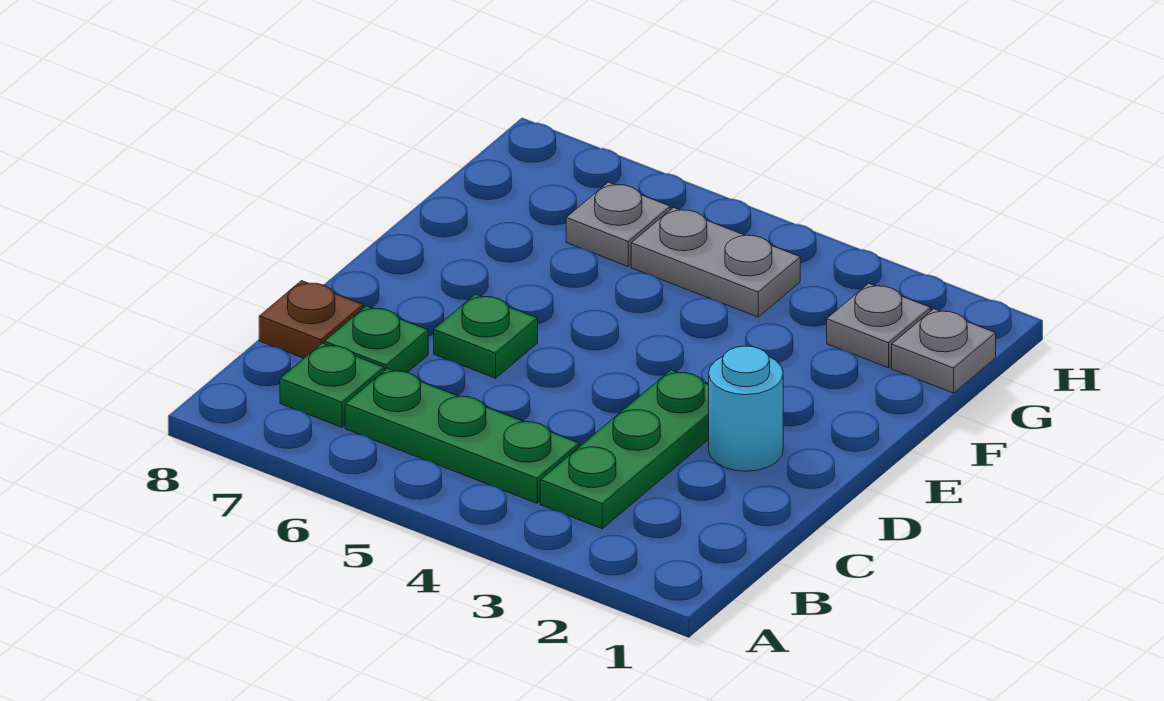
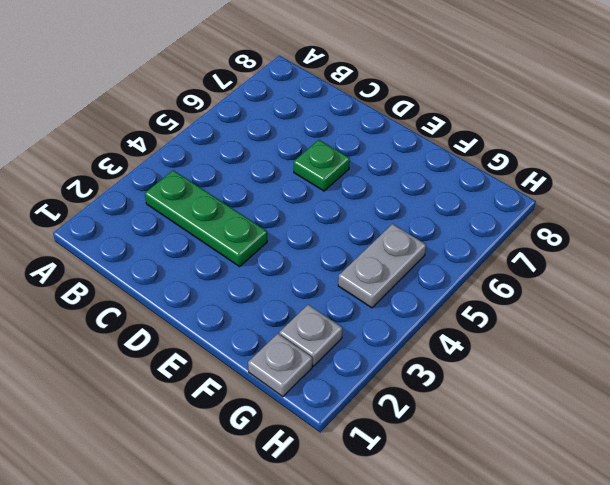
none -> green plate B4:B6 level 1
none -> green plate B7 level 1

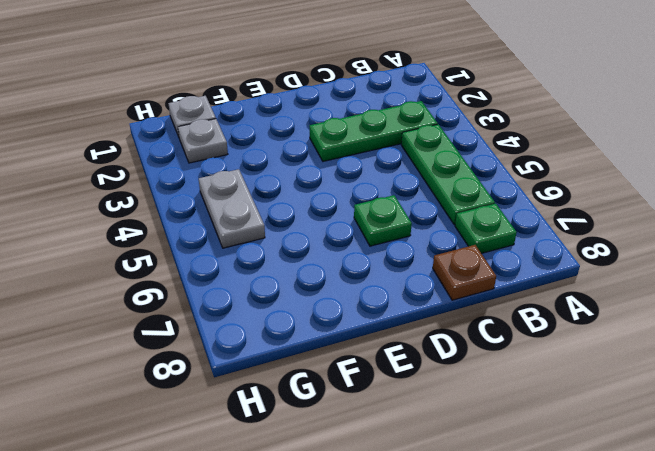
none -> green plate C7 level 1
none -> cyan round brick D2 level 1

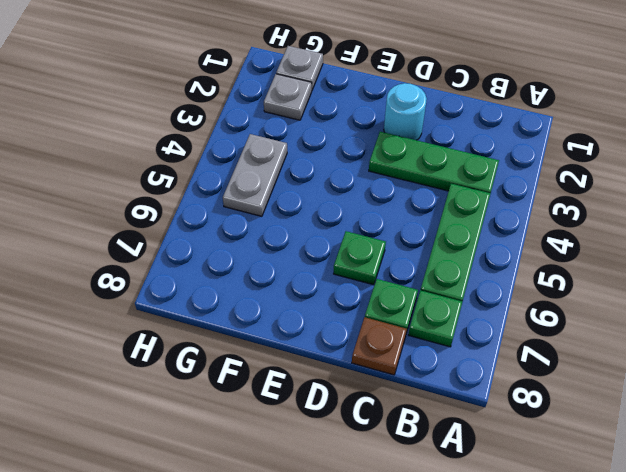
none -> grey plate G6 level 1

